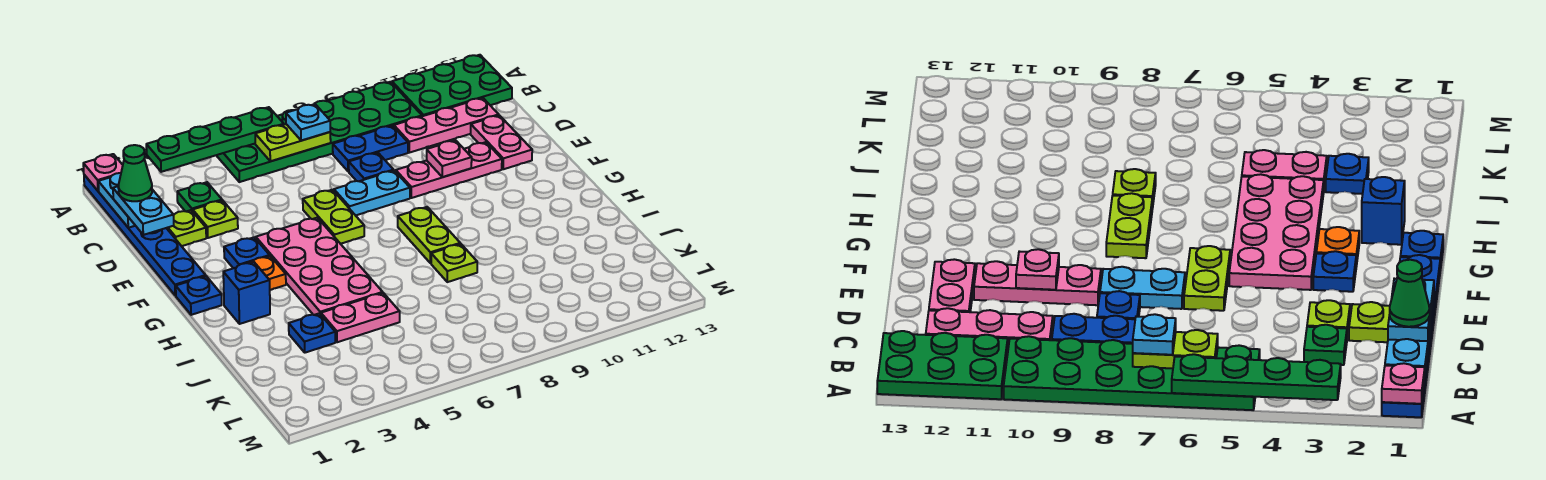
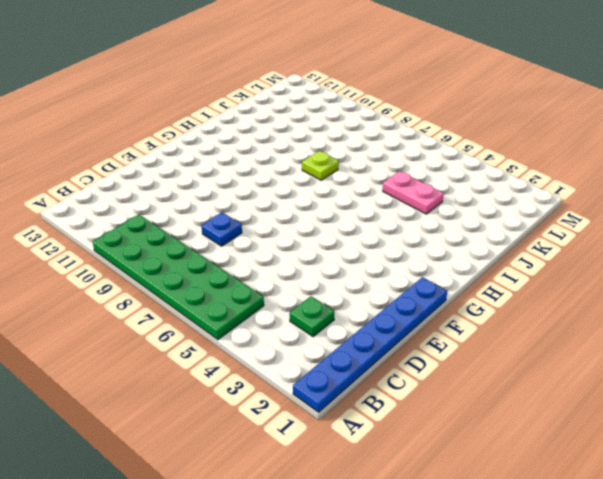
none -> green plate A11:B13 level 1
none -> blue plate C8:C9 level 1
none -> pink plate C10:C12 level 1
none -> lime plate D2 level 1

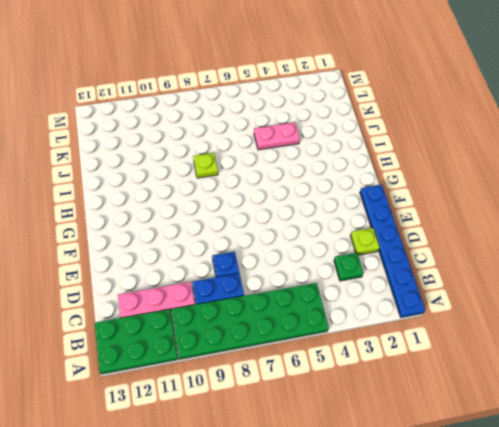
none -> lime plate D3 level 1
none -> pink plate D12:E12 level 1
none -> lime plate E6:F6 level 1
none -> cyan plate E7:E8 level 1

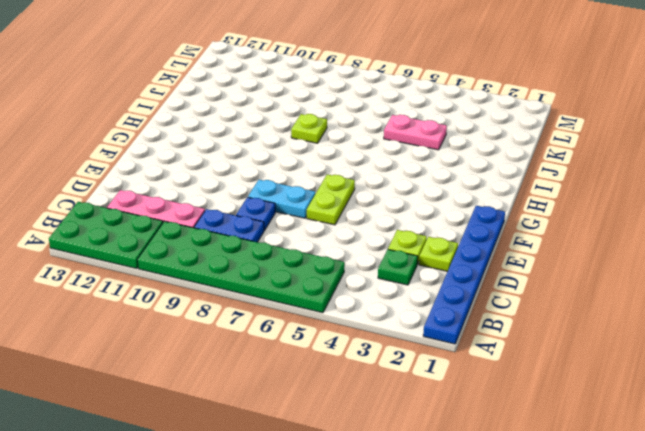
none -> pink plate D12:E12 level 1
none -> pink plate E9:E11 level 1
none -> blue plate F3 level 1
none -> pink plate F4:I5 level 1

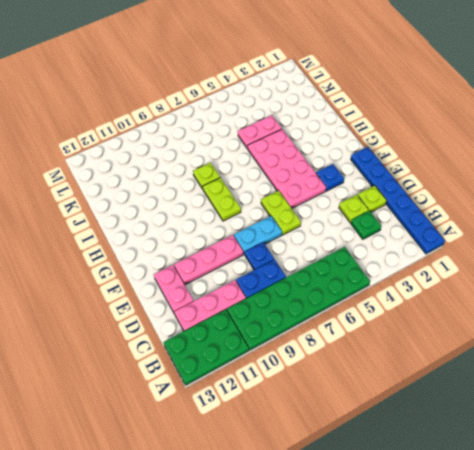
none -> blue plate G1 level 1
none -> orange plate G3 level 1
none -> blue brick H2 level 1
none -> blue plate J3 level 1

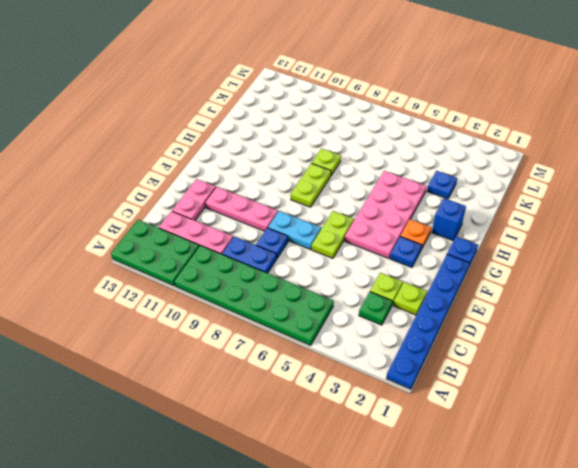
none -> pink plate J4:J5 level 1
none -> pink plate A1 level 2
none -> green plate A3:A6 level 2
none -> cyan plate B1:C1 level 2

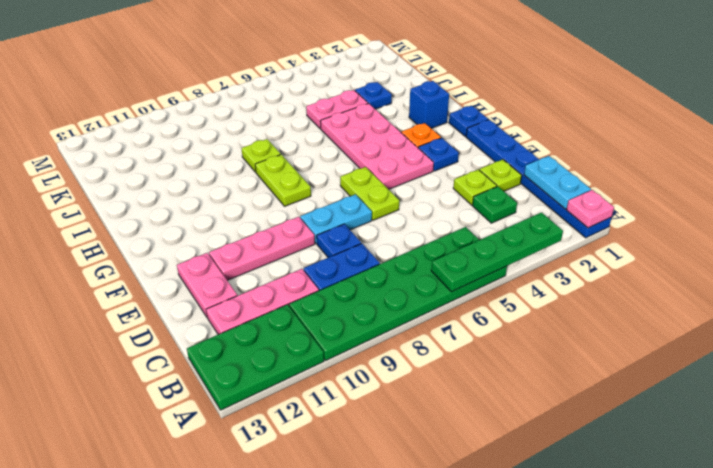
none -> lime plate B6:B7 level 2
none -> pink plate E10 level 2
none -> cyan plate B7 level 3
none -> cyan plate C1:D1 level 3

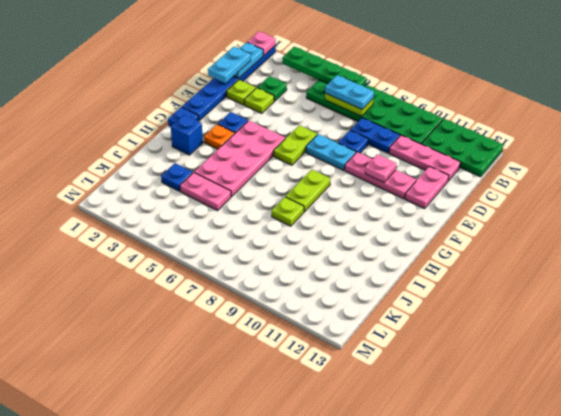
cyan plate B6:B7 level 3 -> cyan plate B7 level 3
none -> green cone C1 level 4

